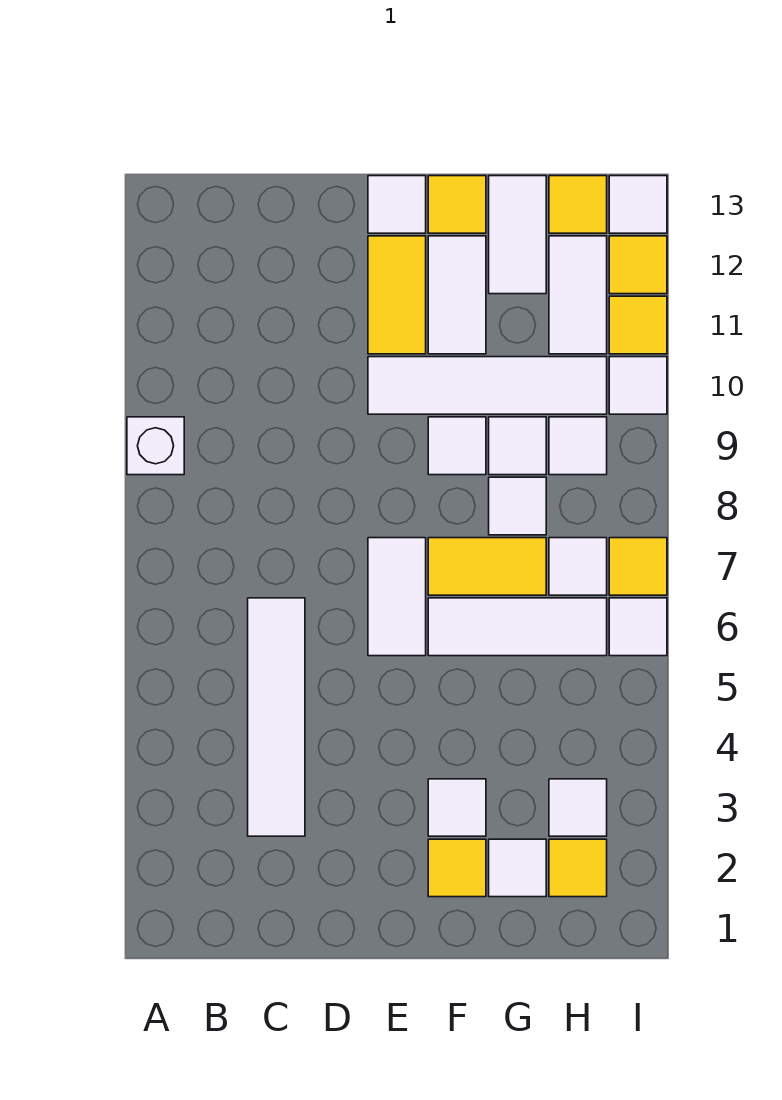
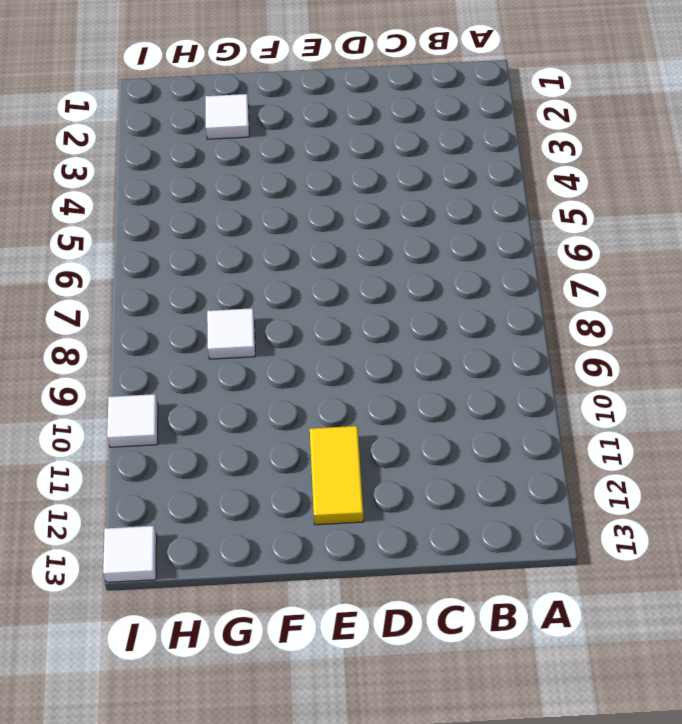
none -> white brick A9 level 1
none -> white tile C3:C6 level 1
none -> white tile E6:E7 level 1

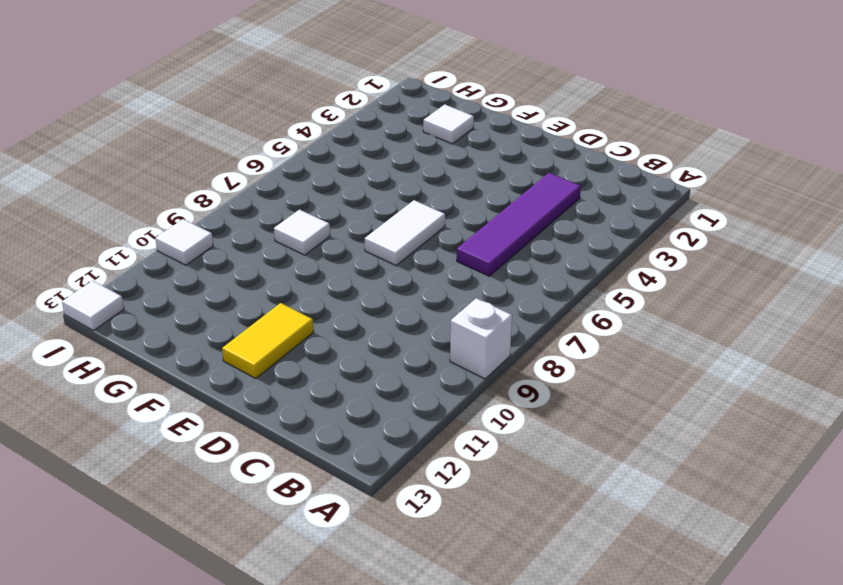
purple tile C3:C6 level 1 -> white tile C3:C6 level 1
none -> white tile E10:H10 level 1
none -> white tile E13 level 1
none -> yellow tile F2 level 1

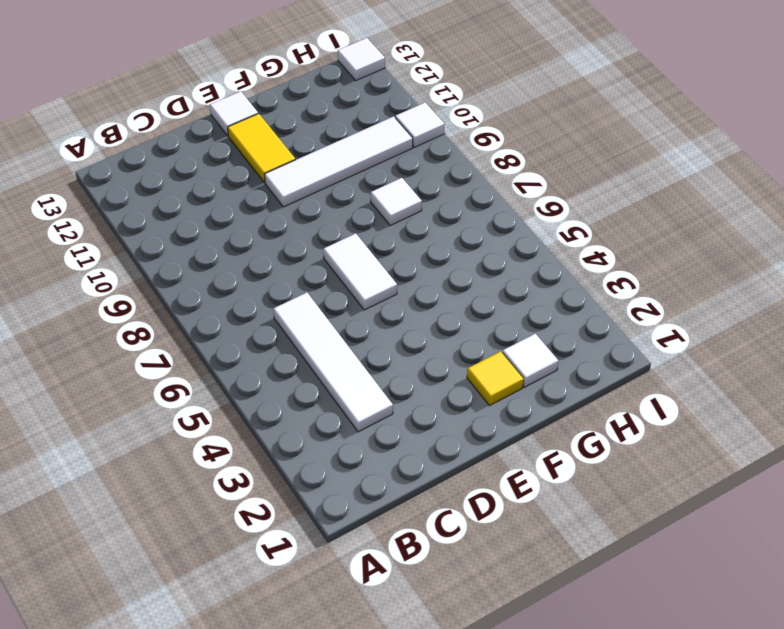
none -> white brick A9 level 1
none -> white tile F3 level 1
none -> white tile F6:H6 level 1

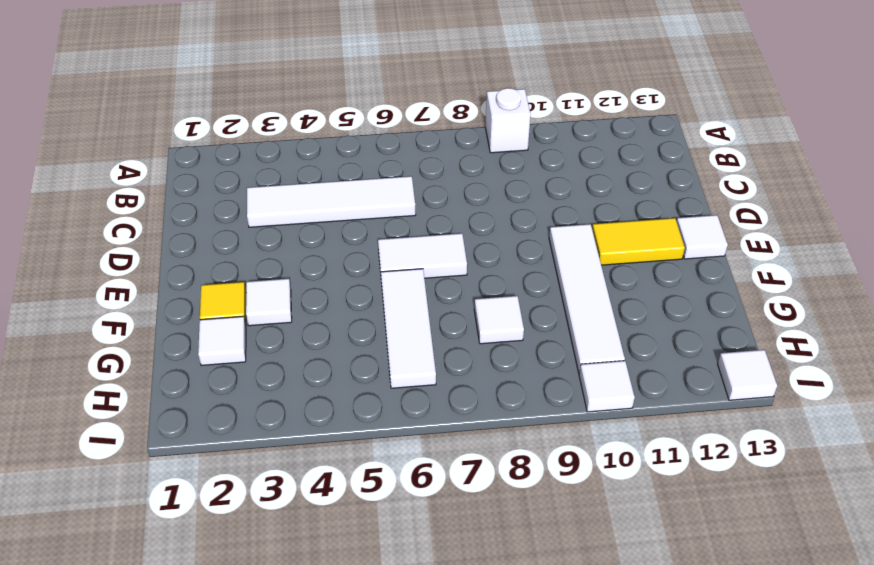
none -> yellow tile F7:G7 level 1
none -> white tile F9 level 1
none -> white tile F11:F12 level 1

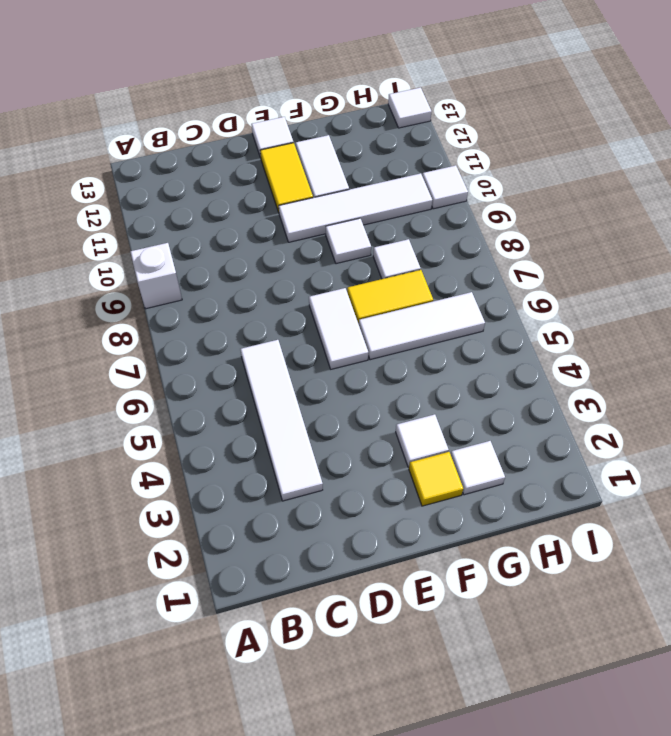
none -> yellow tile F13 level 1
none -> white tile G9 level 1
none -> white tile G12:G13 level 1

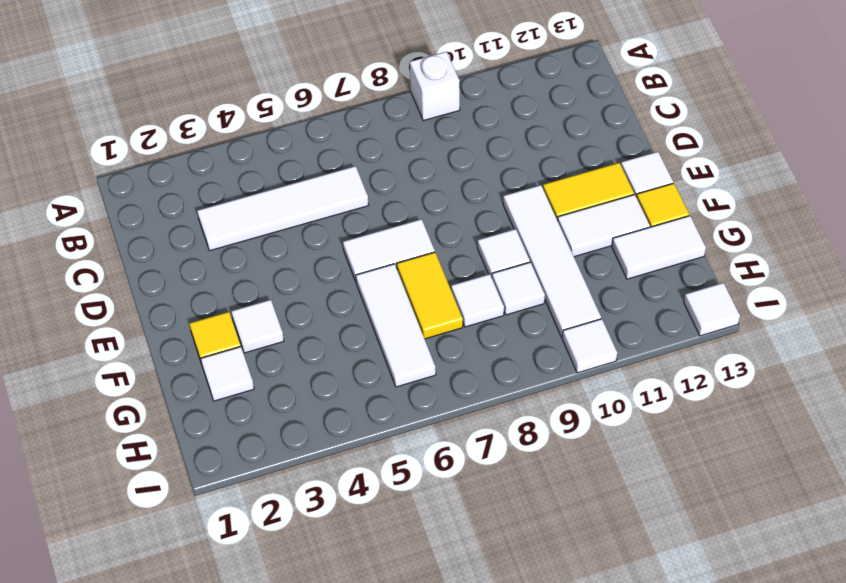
none -> yellow tile H2 level 1
none -> white tile H3 level 1
none -> white tile H7 level 1

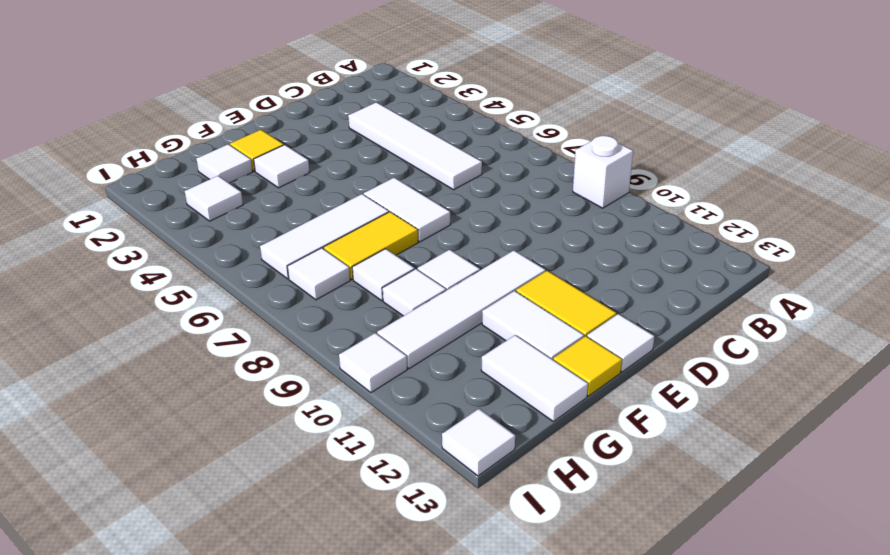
none -> yellow tile H2 level 1
none -> white tile H9 level 1
none -> white tile H11:H12 level 1

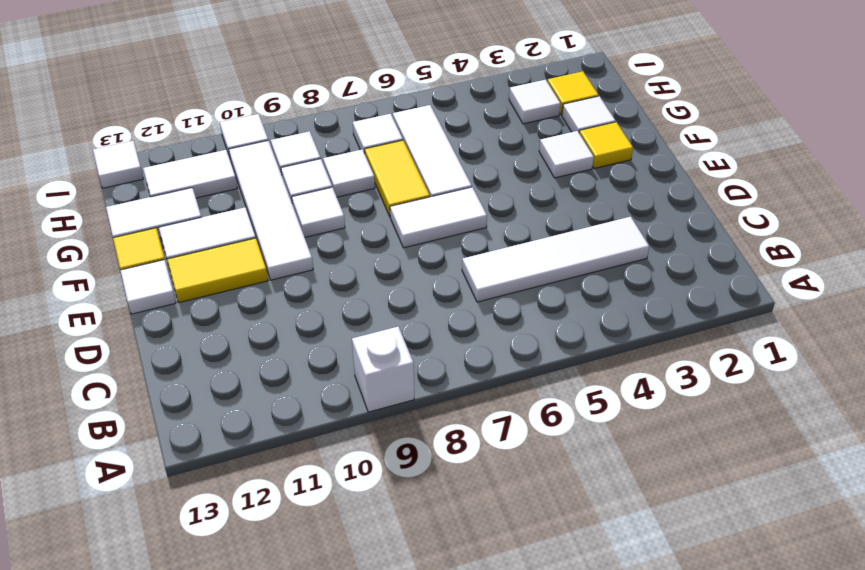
none -> yellow tile H13 level 1
none -> white tile I6 level 1
none -> yellow tile I7 level 1

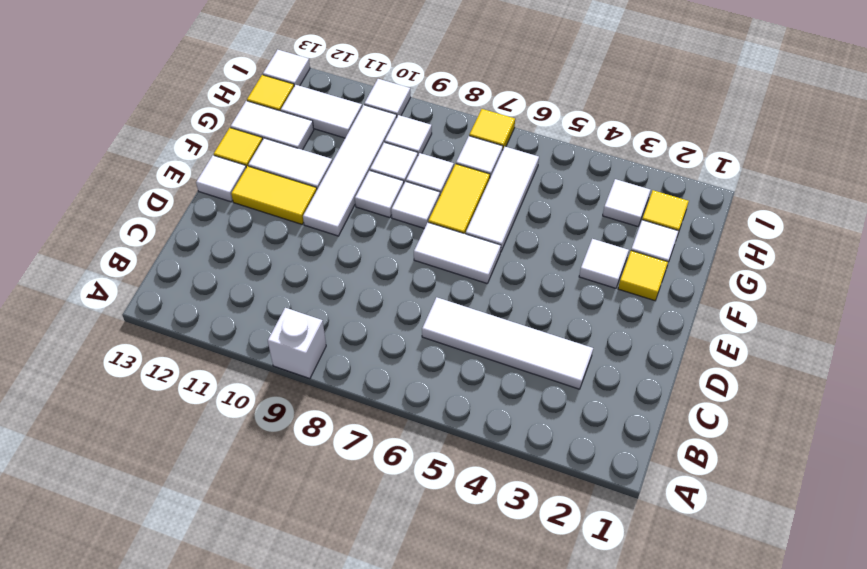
white tile F8 level 1 -> white tile I6 level 1
none -> yellow tile I11 level 1
none -> yellow tile I12 level 1

